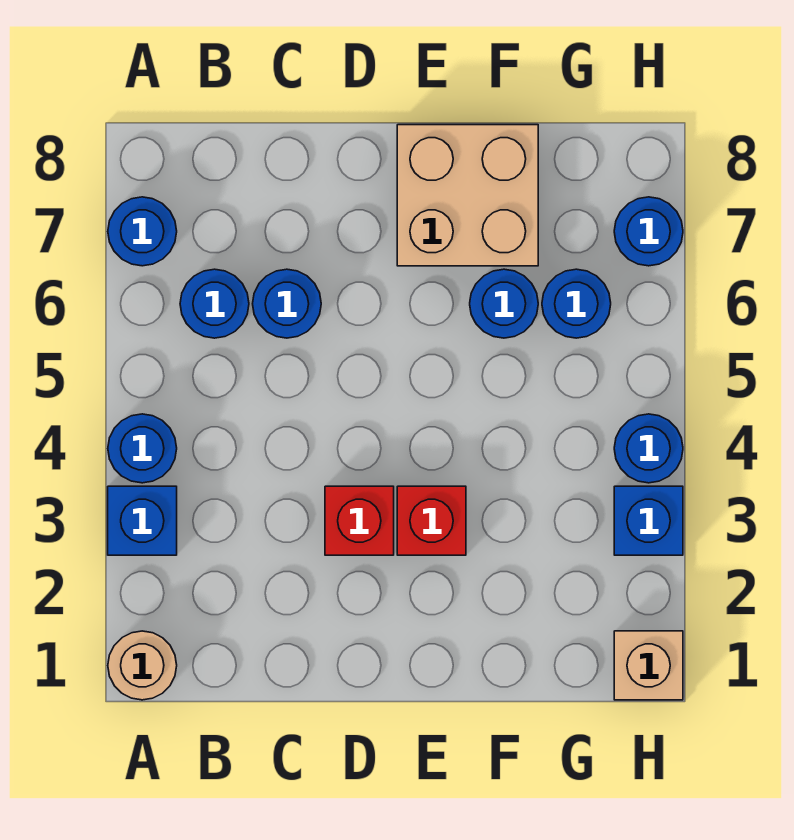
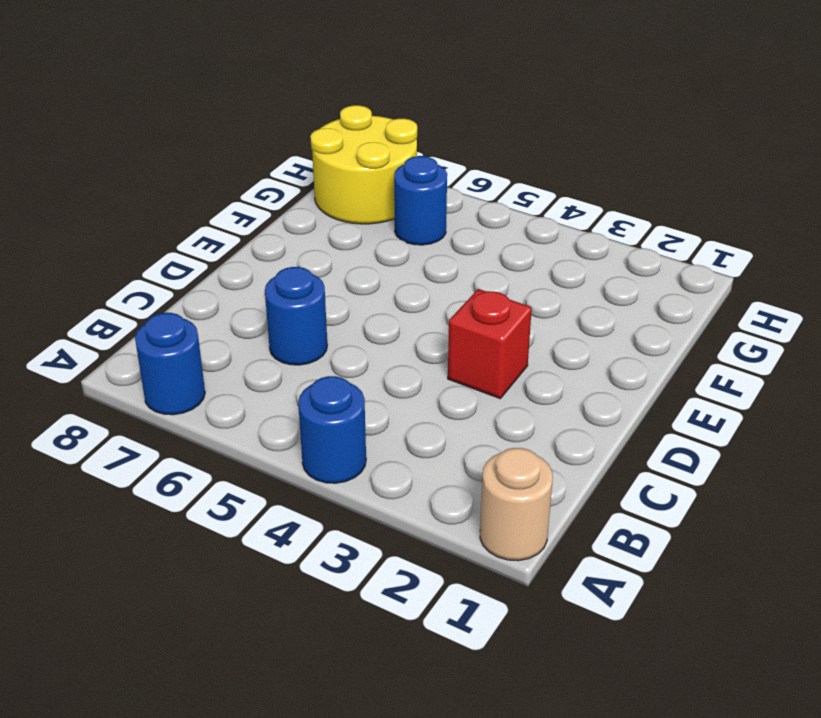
yellow round brick G7:H8 level 1 -> blue round brick H7 level 1
none -> blue brick A3 level 1
none -> blue round brick B6 level 1
none -> red brick E3 level 1

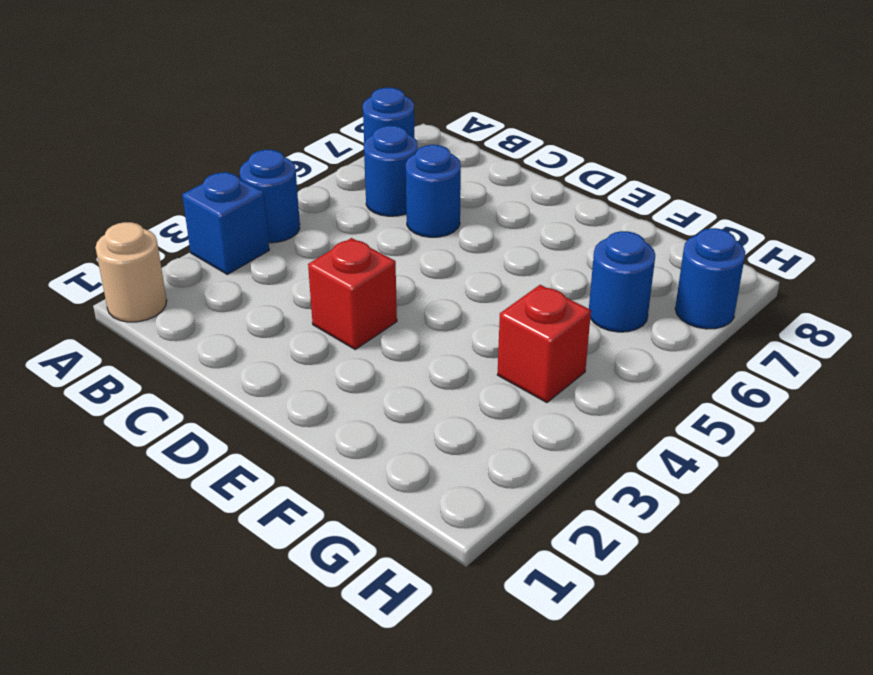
red brick G4 level 1 -> red brick E3 level 1
none -> tan brick E7:F8 level 1
none -> blue round brick F6 level 1
none -> tan brick H1 level 1

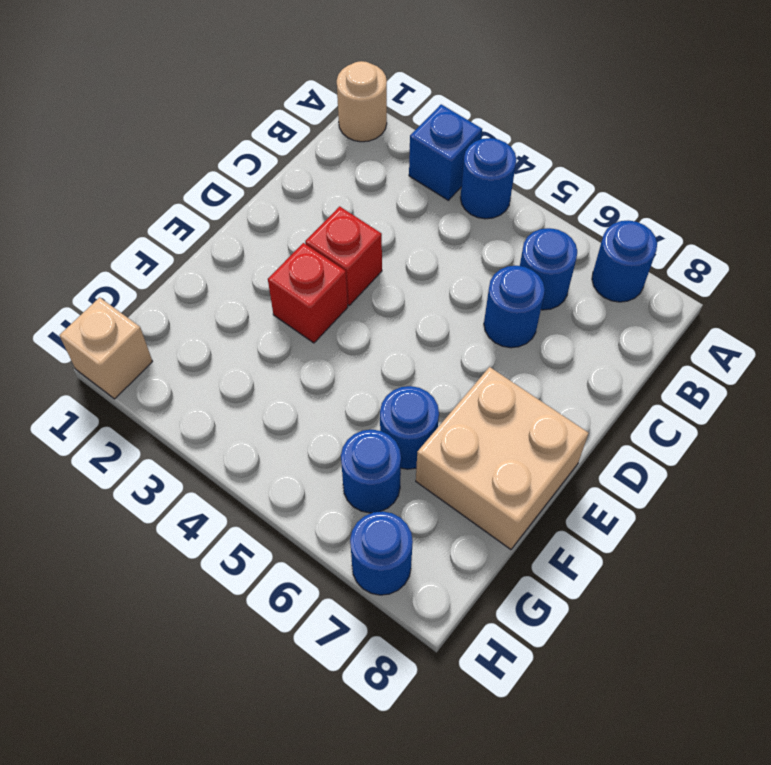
none -> blue brick H3 level 1
none -> blue round brick H4 level 1

